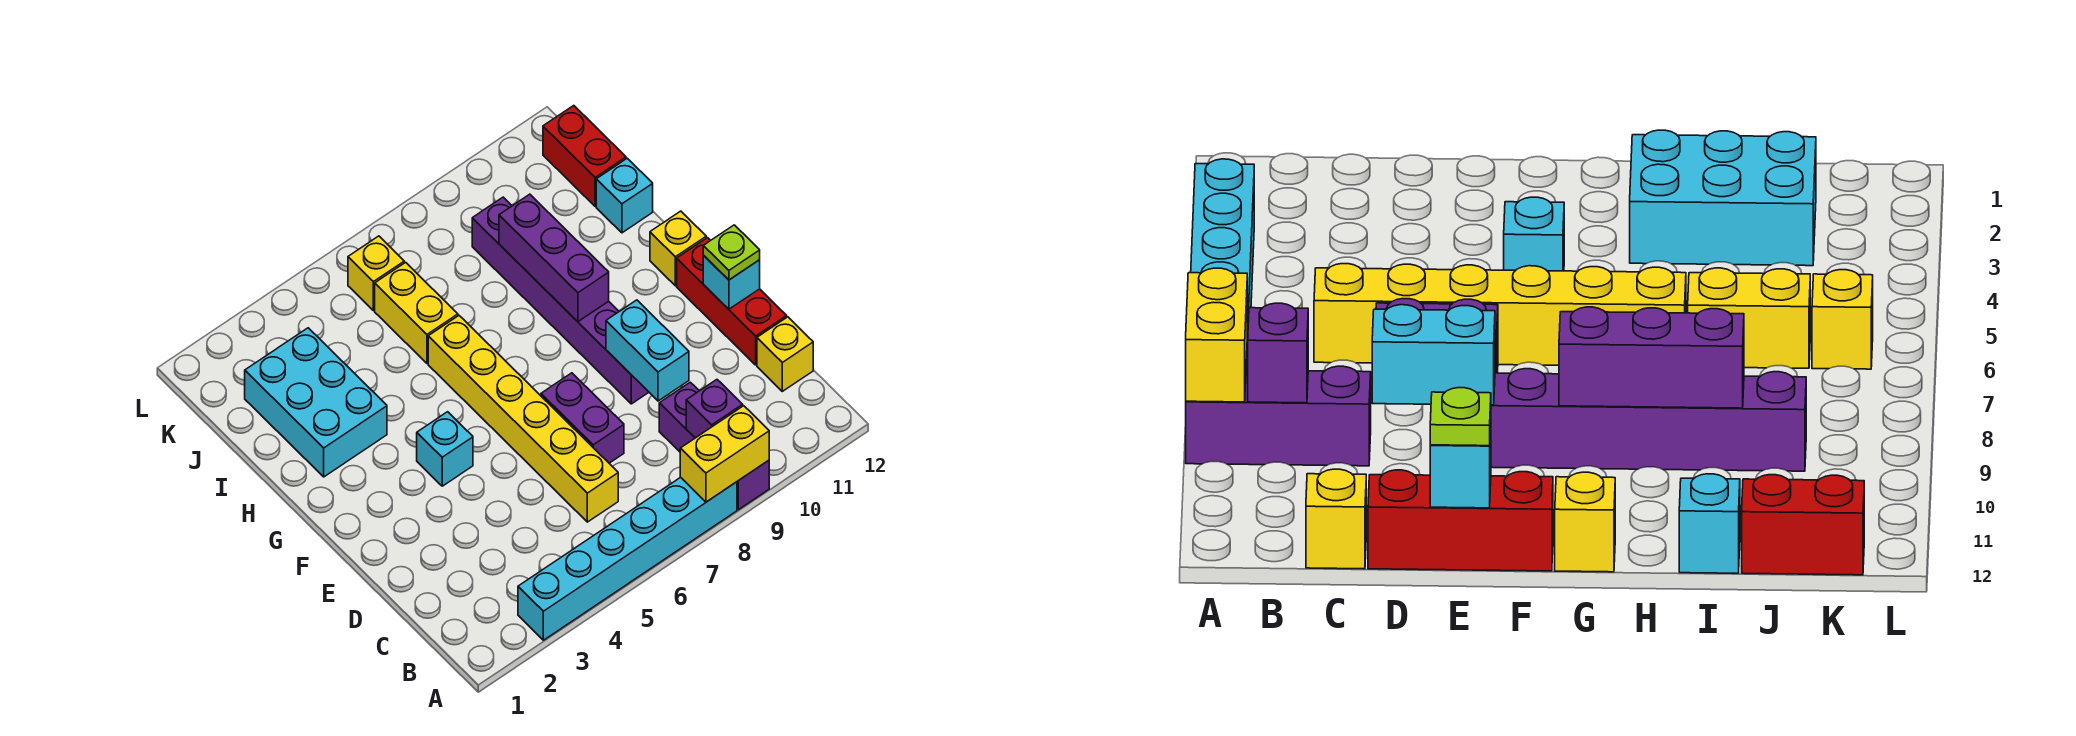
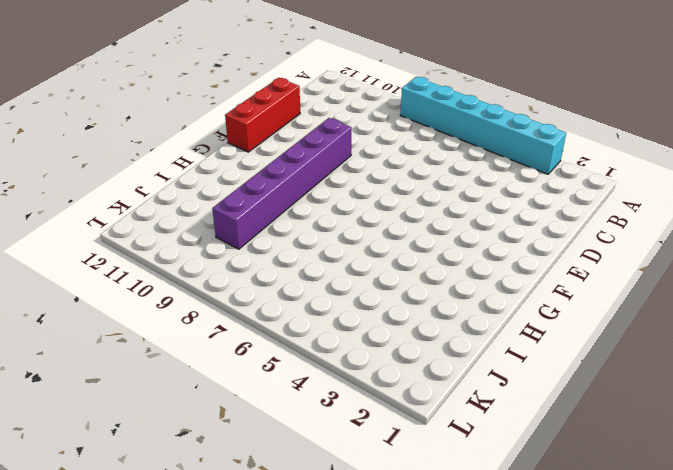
none -> purple brick A9:C9 level 1
none -> yellow brick C6:H6 level 1
none -> yellow brick C12 level 1

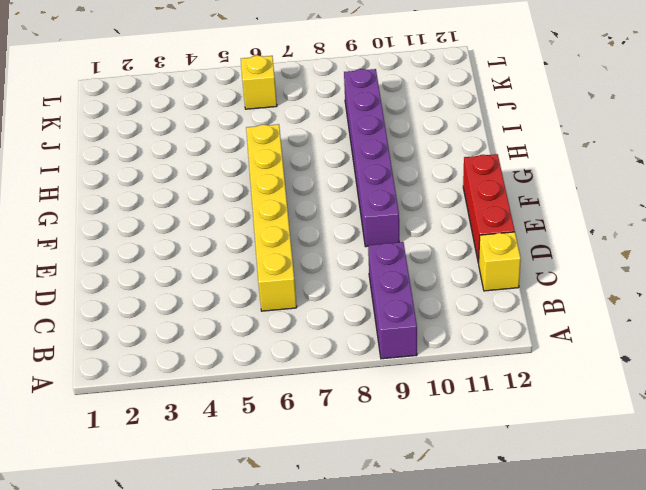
none -> cyan brick A3:A8 level 1
none -> purple brick D7:E7 level 1
none -> cyan brick F4 level 1

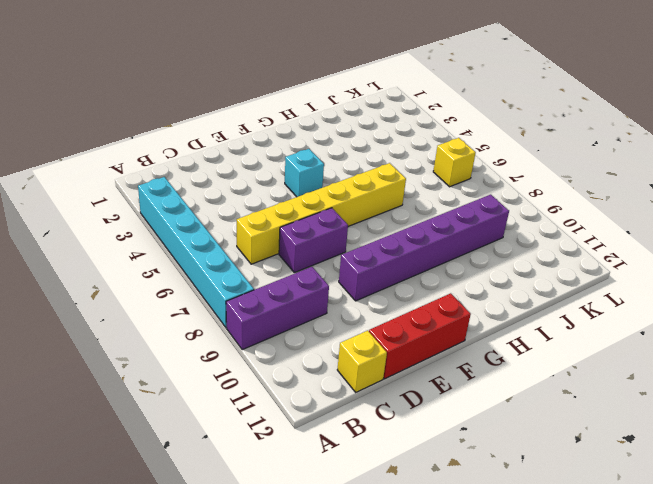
none -> yellow brick G12 level 1
none -> cyan brick H2:J3 level 1
none -> yellow brick I6:J6 level 1

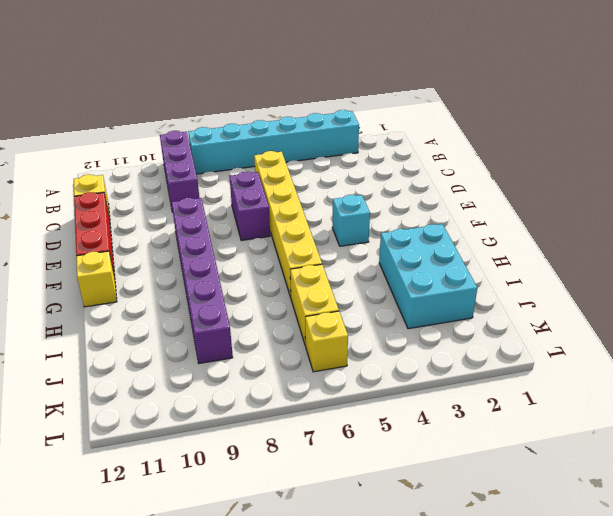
none -> cyan brick I12 level 1
none -> red brick J12:K12 level 1
none -> yellow brick A8:A9 level 2

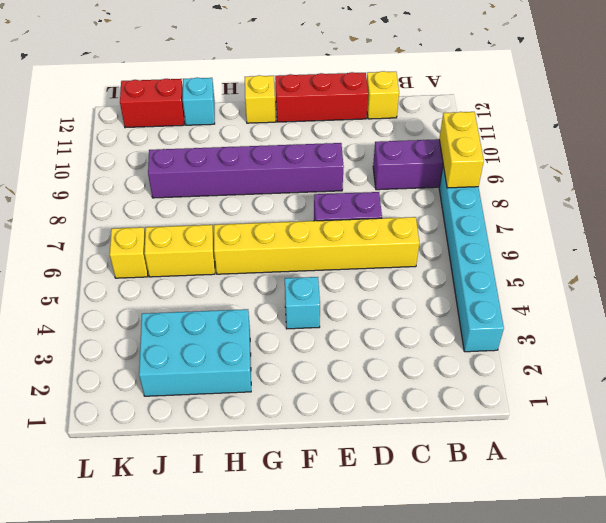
none -> purple brick B9 level 2
none -> cyan brick D9:E9 level 2
none -> cyan brick E12 level 2

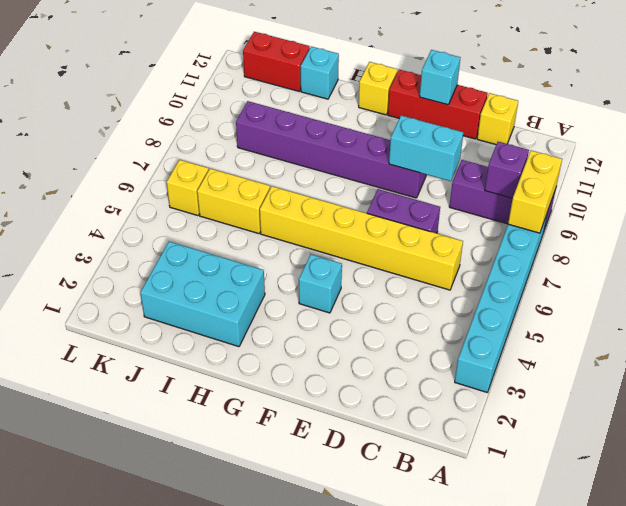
none -> purple brick G9:I9 level 2
none -> lime plate E12 level 3

